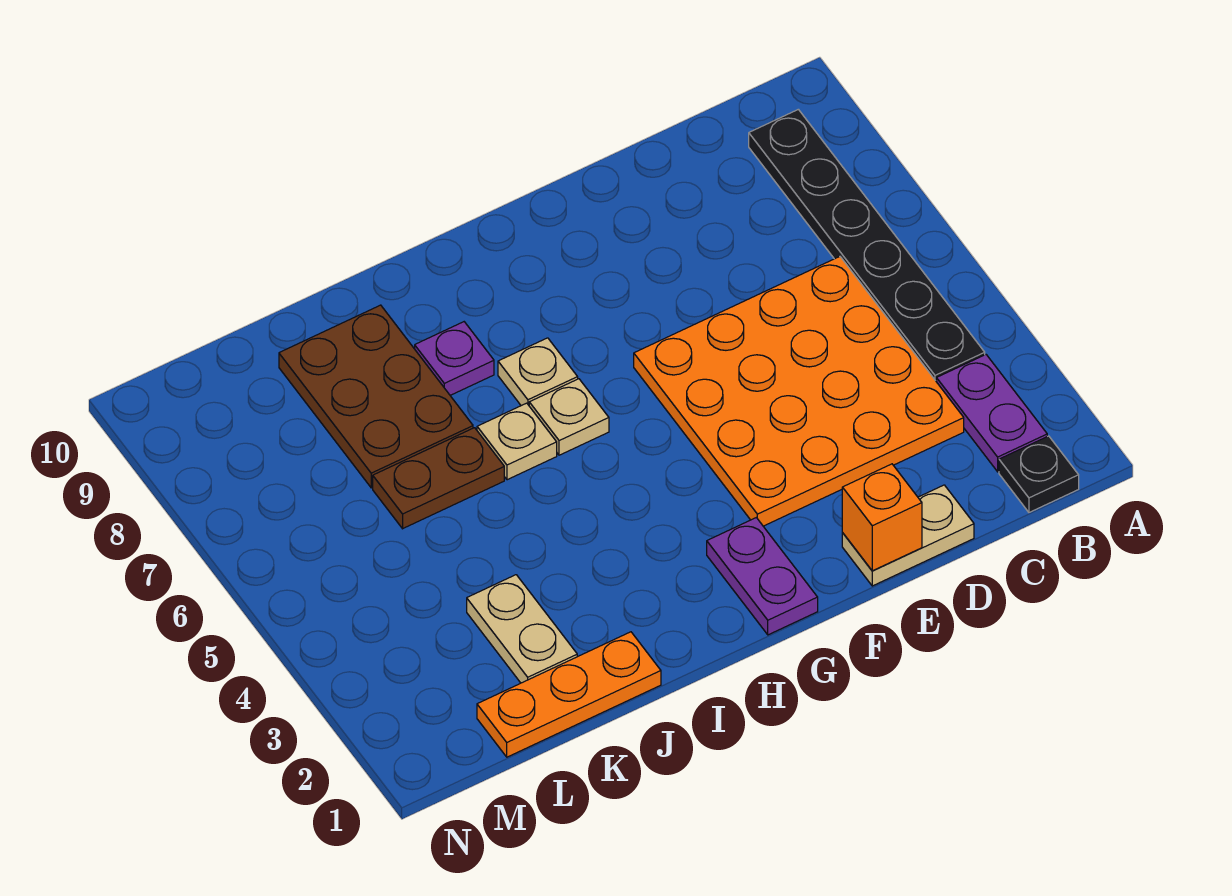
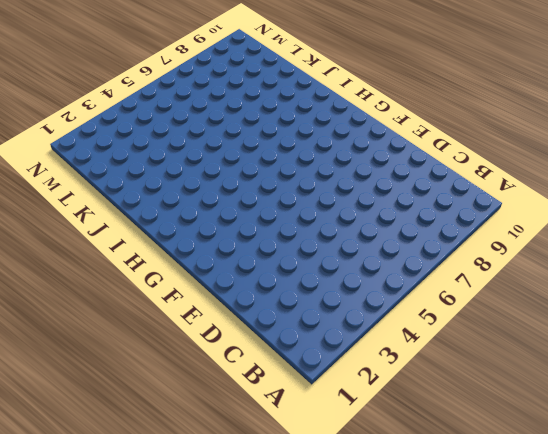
none -> black plate B1 level 1
none -> purple plate B2:B3 level 1
none -> black plate B4:B9 level 1

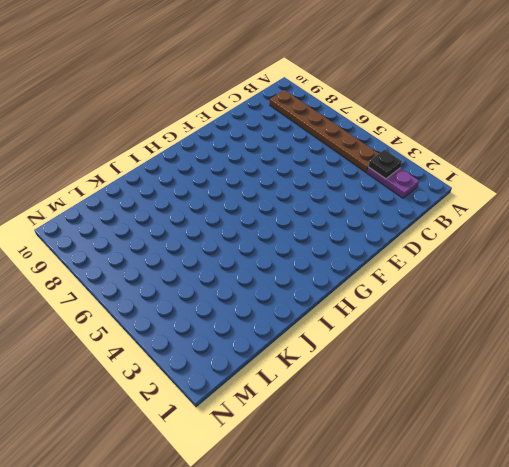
black plate B3 level 2 -> black plate B1 level 1
brown plate B4:B9 level 1 -> black plate B4:B9 level 1
none -> orange plate C3:F6 level 1
none -> tan plate D1:E1 level 1
none -> purple plate G1:G2 level 1

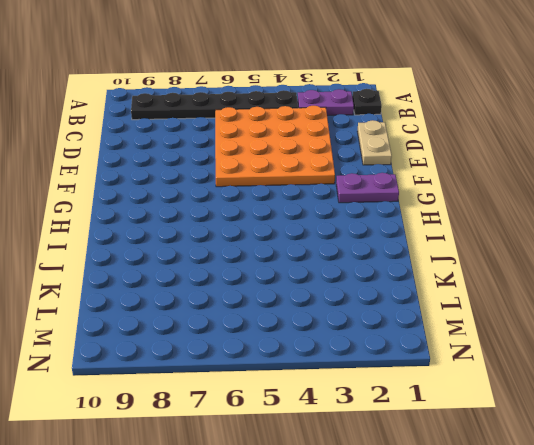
none -> tan plate H6 level 1
none -> tan plate H7 level 1
none -> tan plate I6 level 1

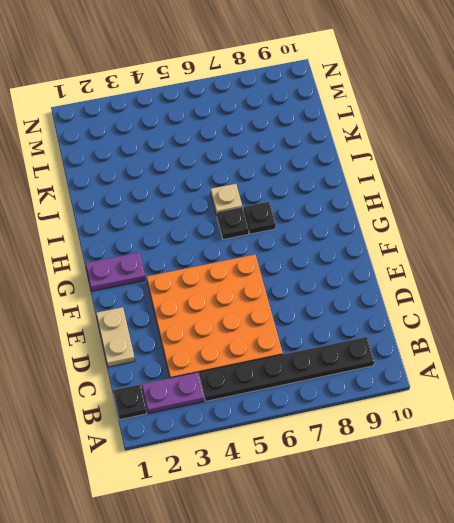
black plate H6 level 1 -> tan plate H6 level 1
black plate H7 level 1 -> tan plate H7 level 1
none -> purple plate I8 level 1
none -> orange plate J1:L1 level 1
none -> brown plate J6:K6 level 1

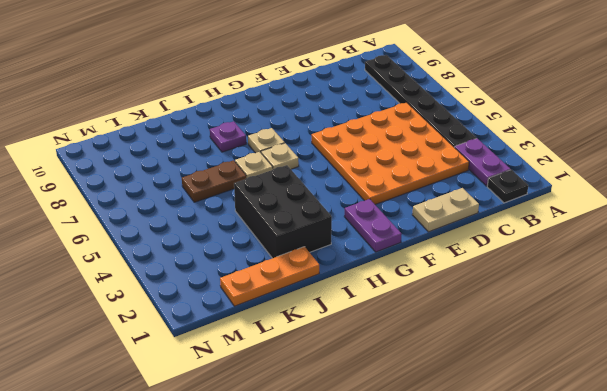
black brick I2:J4 level 1 -> none
none -> brown plate J7:K9 level 1
none -> tan plate K2:K3 level 1
none -> orange brick E1 level 2

